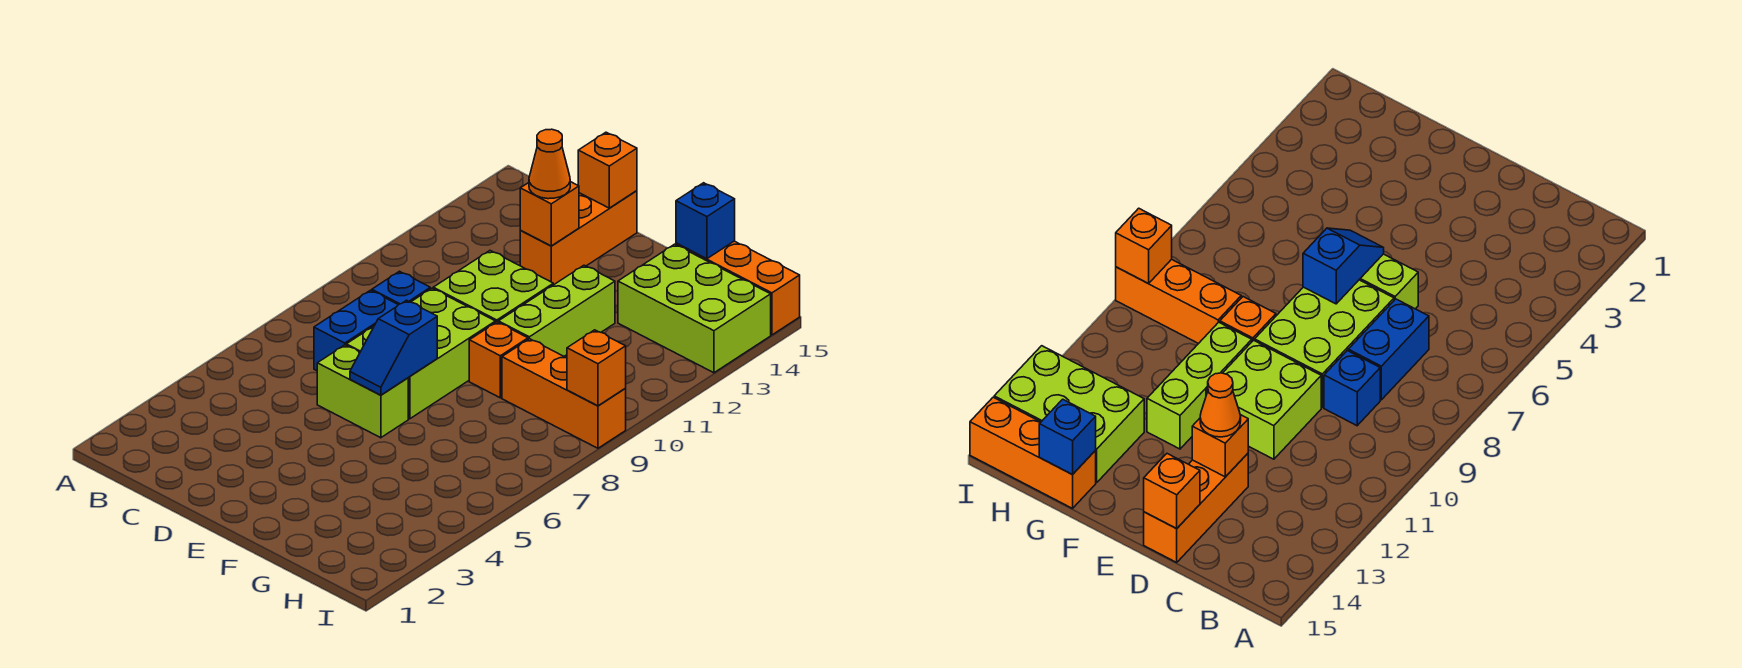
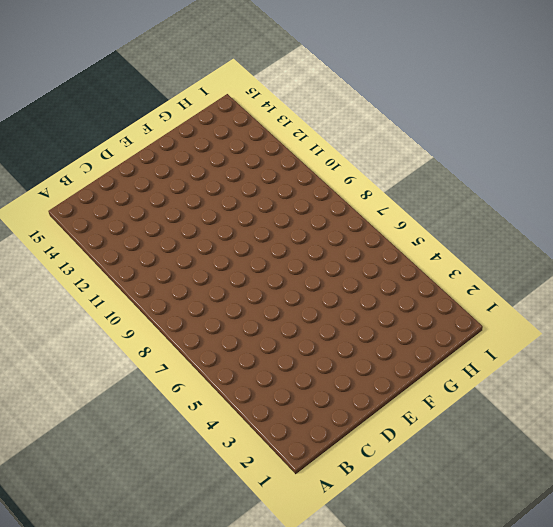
none -> blue brick C7:C8 level 1
none -> blue brick C9 level 1
none -> lime brick D6:E6 level 1

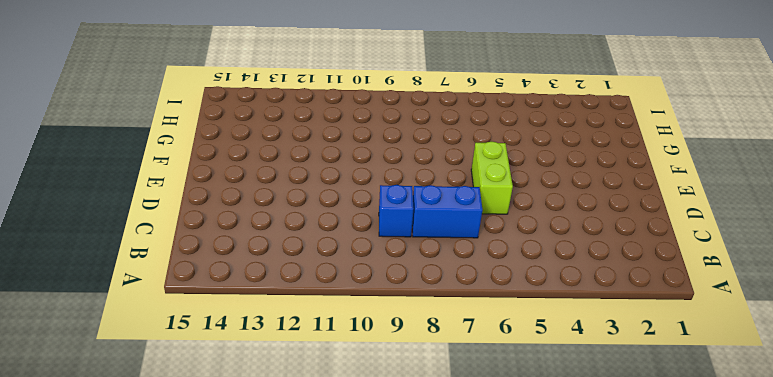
none -> lime brick D7:E9 level 1
none -> lime brick D10:E11 level 1
none -> orange brick D13:D15 level 1

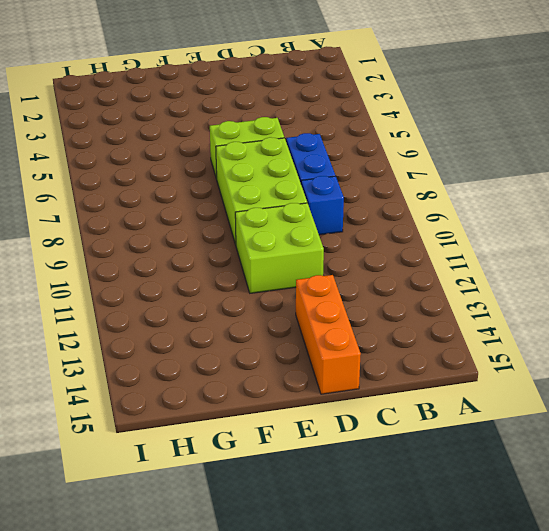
none -> orange brick F9 level 1
none -> lime brick F10:F12 level 1
none -> orange brick G9:I9 level 1

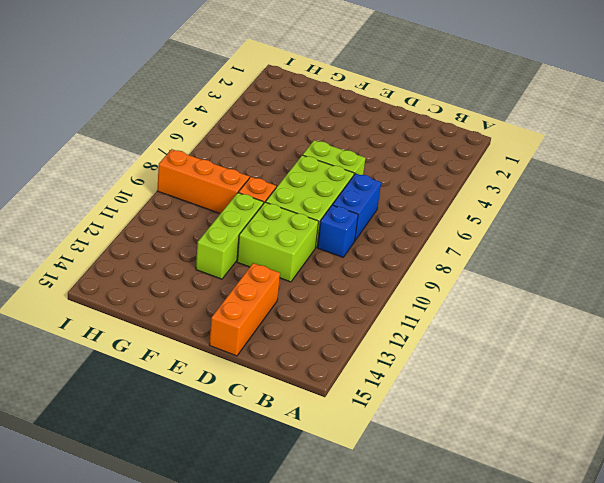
none -> lime brick G13:I14 level 1
none -> orange brick G15:I15 level 1
none -> orange brick D13 level 2

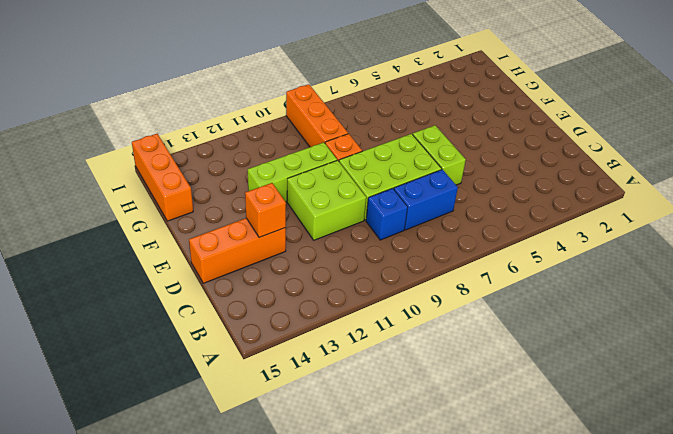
none -> lime brick G13:I14 level 1
none -> orange brick D15 level 2
none -> blue slope E6:E7 level 2 top 7

